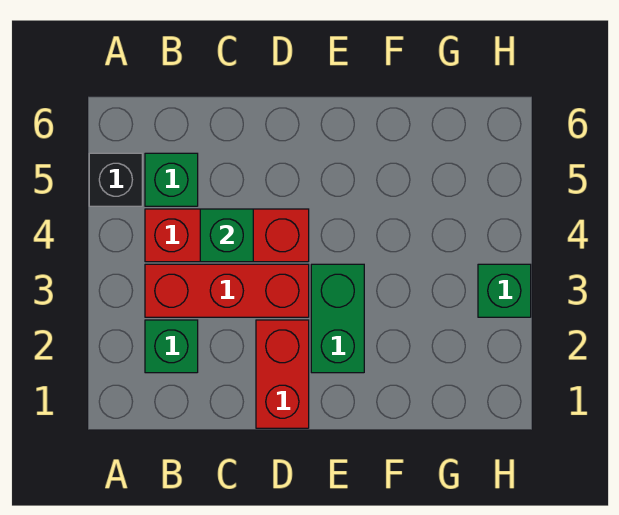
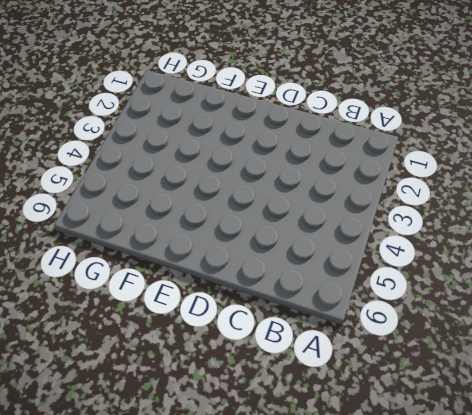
none -> black brick A5 level 1
none -> green brick B2 level 1

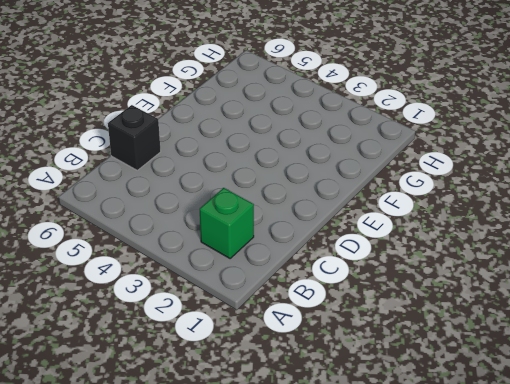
black brick C6 level 1 -> black brick A5 level 1
none -> red brick B3:D3 level 1
none -> red brick B4:D4 level 1

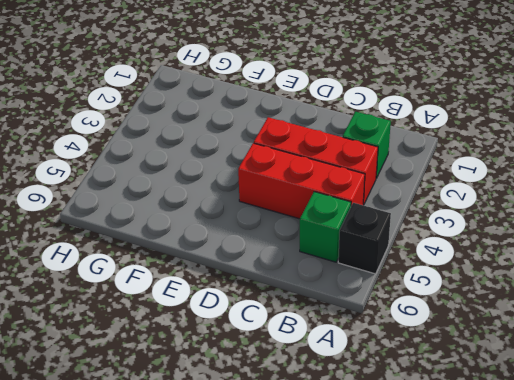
none -> red brick D1:D2 level 1
none -> green brick E2:E3 level 1

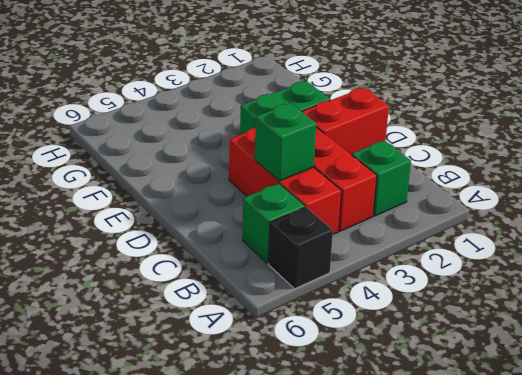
none -> green brick H3 level 1

